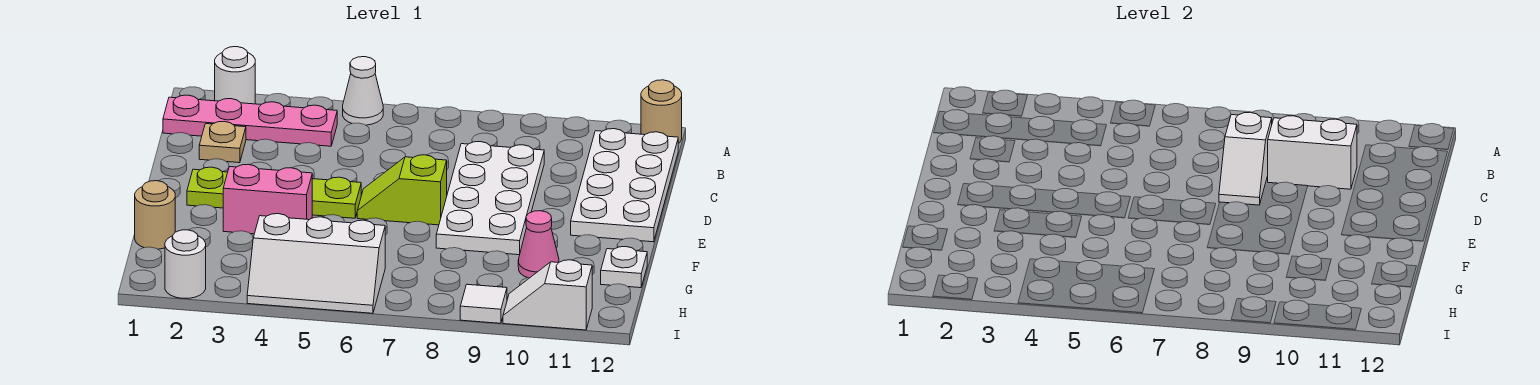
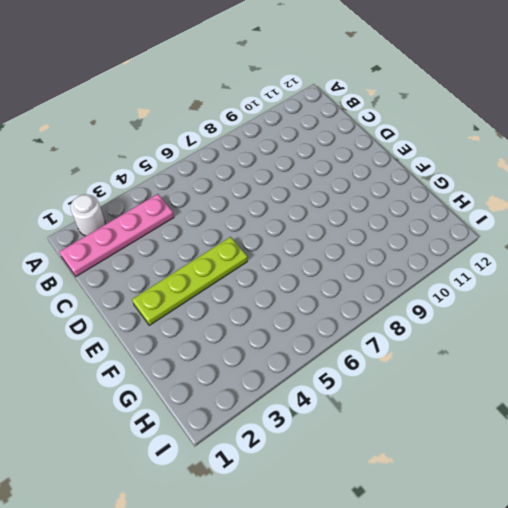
none -> white cone A5 level 1
none -> tan round brick A12 level 1
none -> white plate B11:E12 level 1

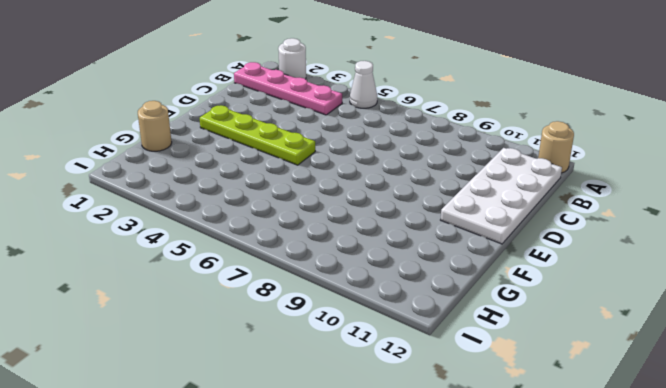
none -> tan plate C2 level 1
none -> white plate C8:F9 level 1
none -> lime slope E6:E7 level 1 top 7

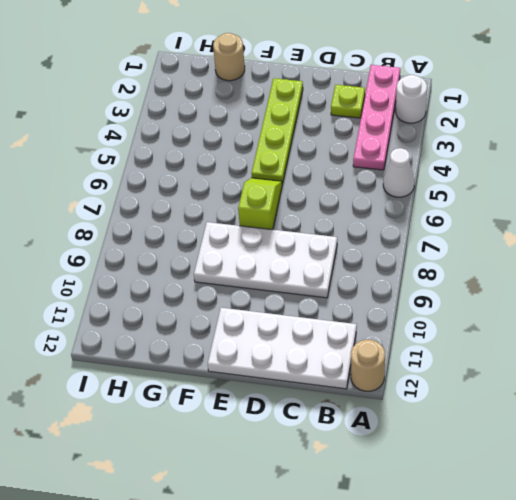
lime plate C2 level 1 -> tan plate C2 level 1
none -> pink brick F3:F4 level 1
none -> pink cone G10 level 1
none -> white plate G12 level 1

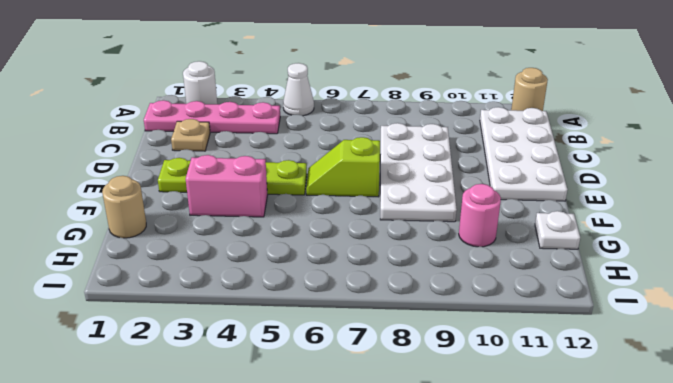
pink round brick G10 level 1 -> pink cone G10 level 1
none -> white slope H4:I6 level 1 top H
none -> white round brick I2 level 1
none -> white tile I9 level 1

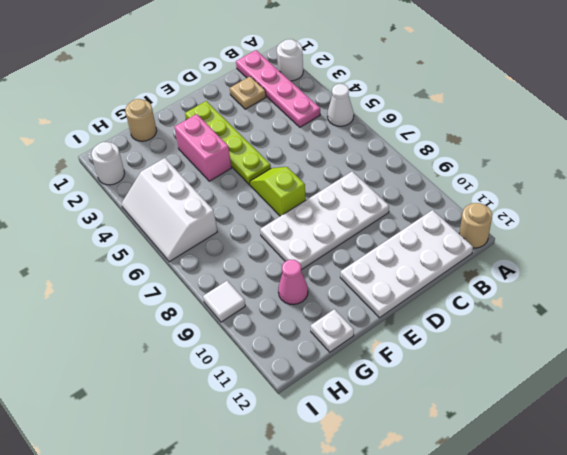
none -> white slope I10:I11 level 1 top 11
none -> white slope C8:D8 level 2 top C
none -> white brick C9:C10 level 2

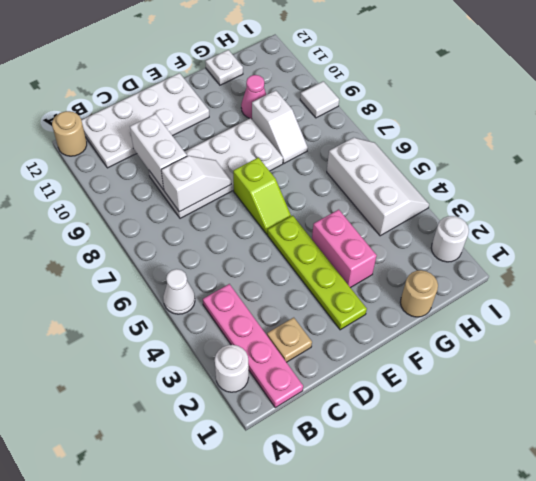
white slope G8:G9 level 1 top 9 -> white slope I10:I11 level 1 top 11

